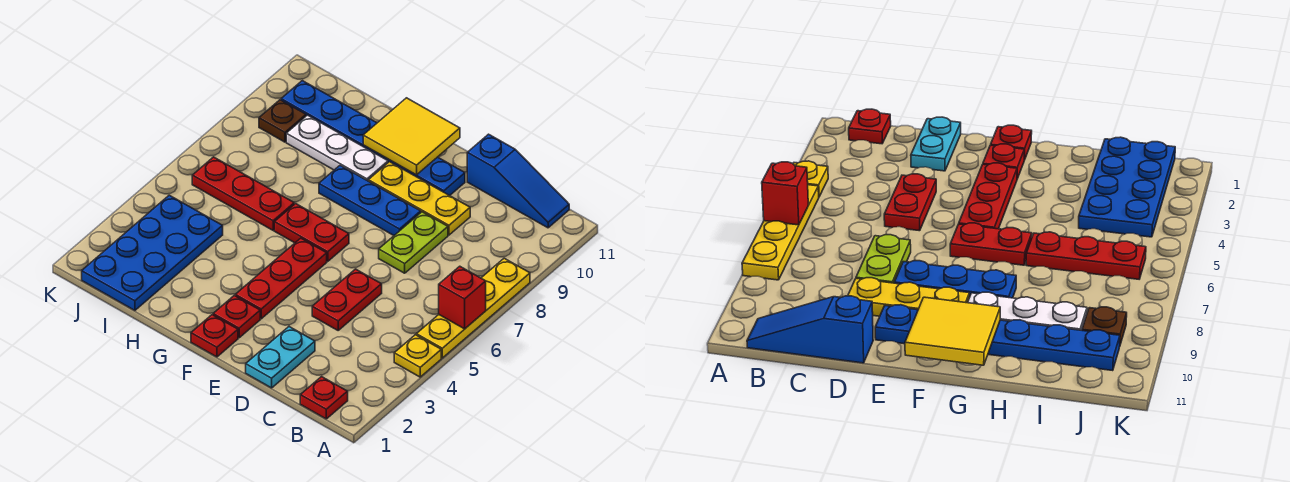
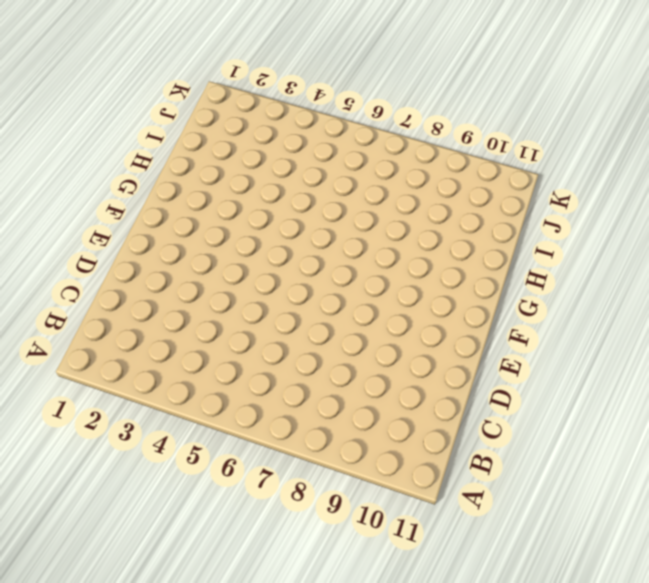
none -> yellow plate A4 level 1
none -> yellow plate A5:A8 level 1
none -> red plate B1 level 1

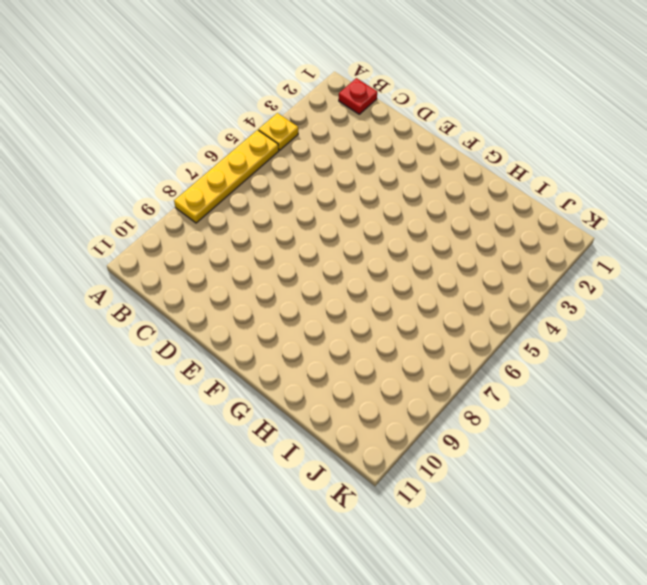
none -> blue slope B11:D11 level 1 top D
none -> cyan plate D1:D2 level 1
none -> red plate D4:D5 level 1

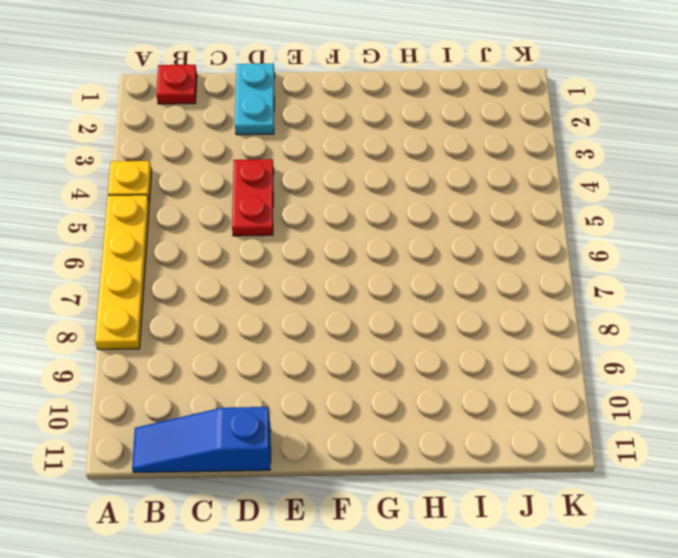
none -> lime plate D7:D8 level 1
none -> yellow plate D9:F9 level 1
none -> blue plate E8:G8 level 1

